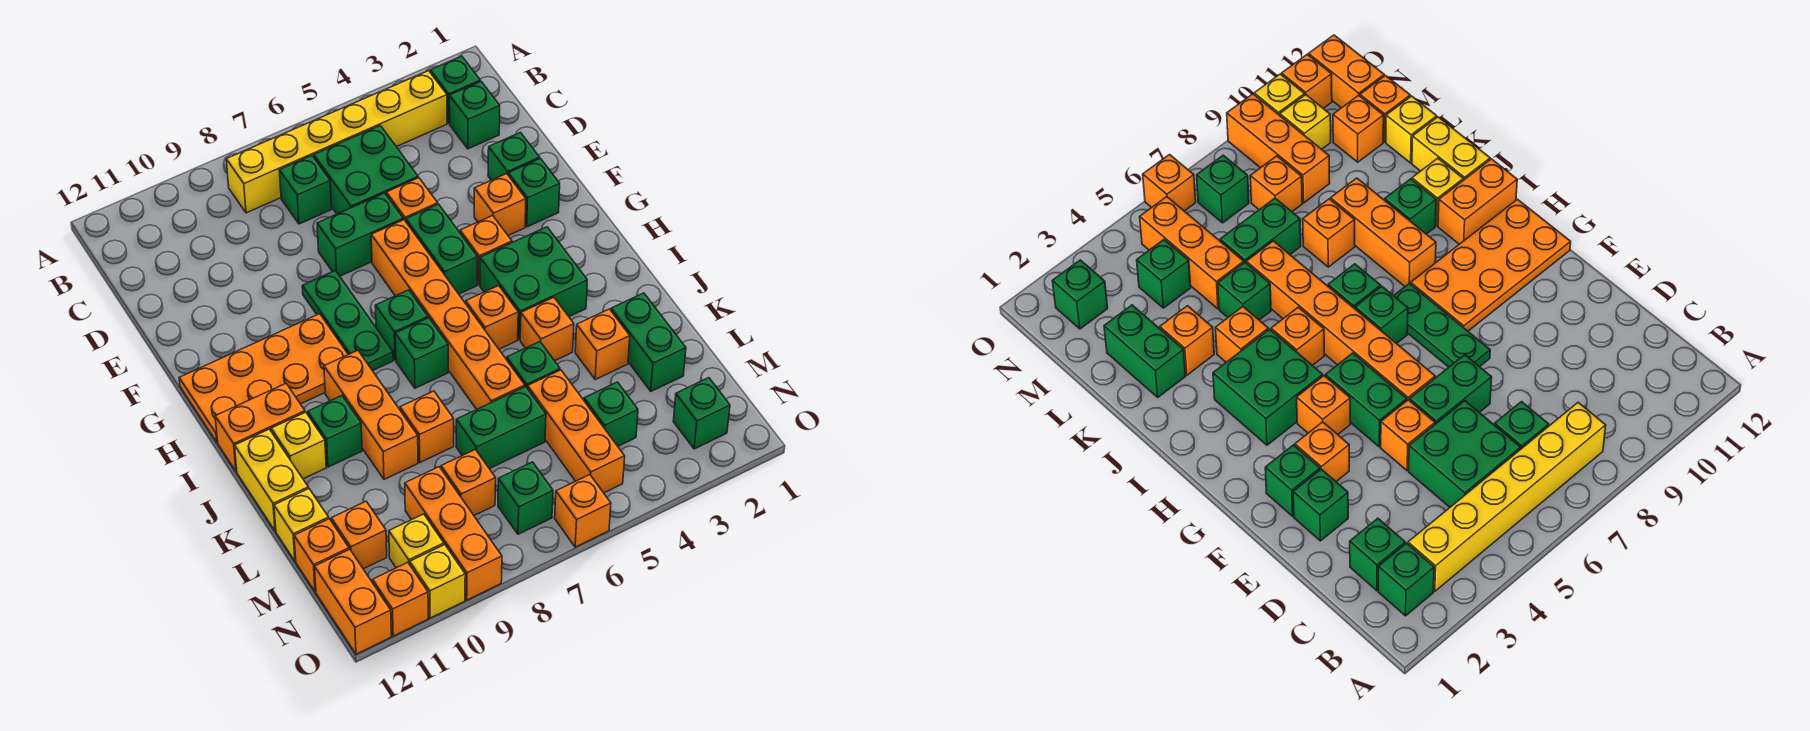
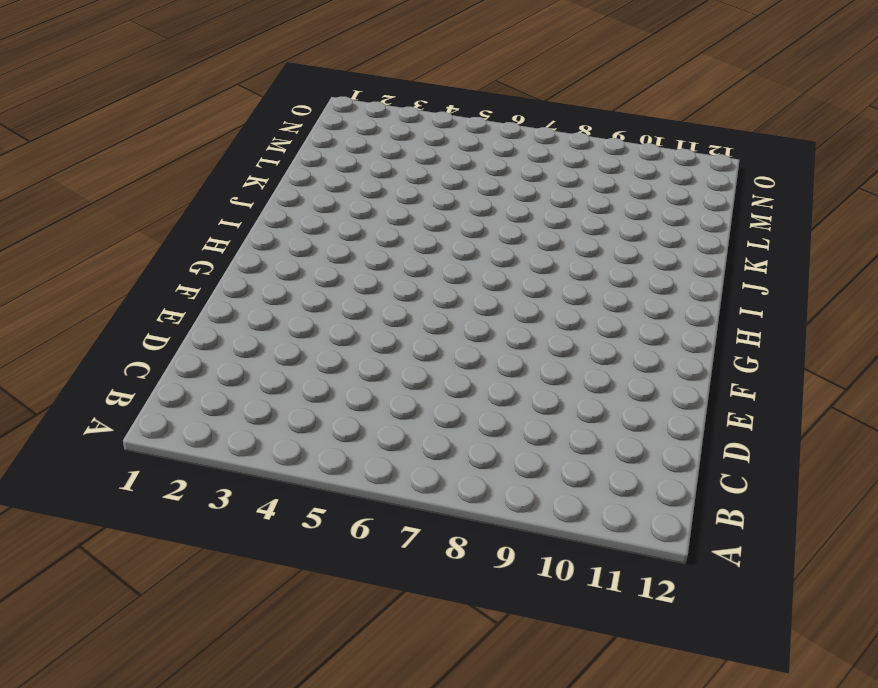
none -> green brick B2 level 1
none -> yellow brick B3:B8 level 1
none -> green brick C2 level 1
none -> green brick C5:D6 level 1

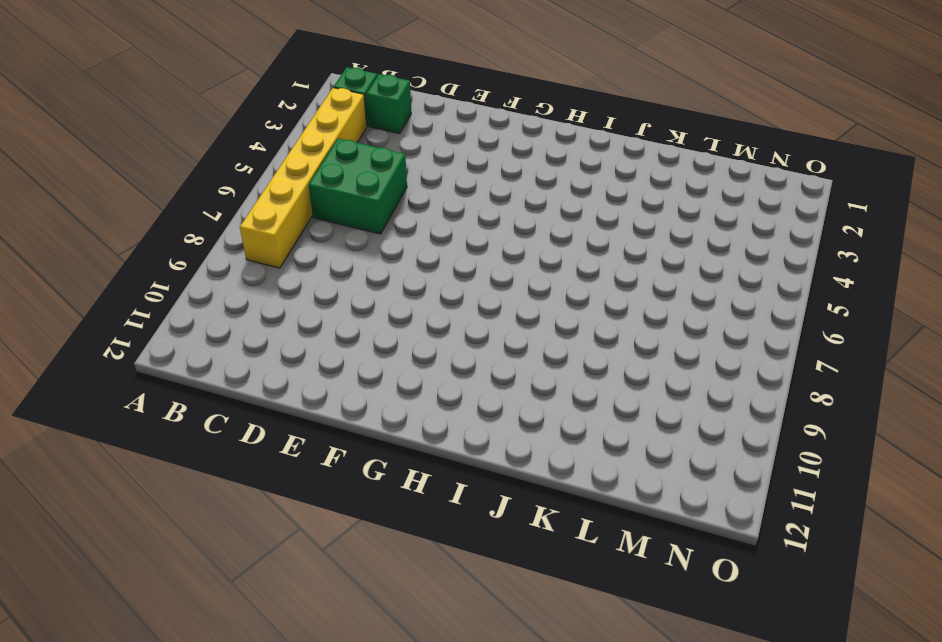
none -> green brick C7 level 1
none -> green brick E2 level 1
none -> orange brick E5 level 1
none -> green brick E6:E7 level 1

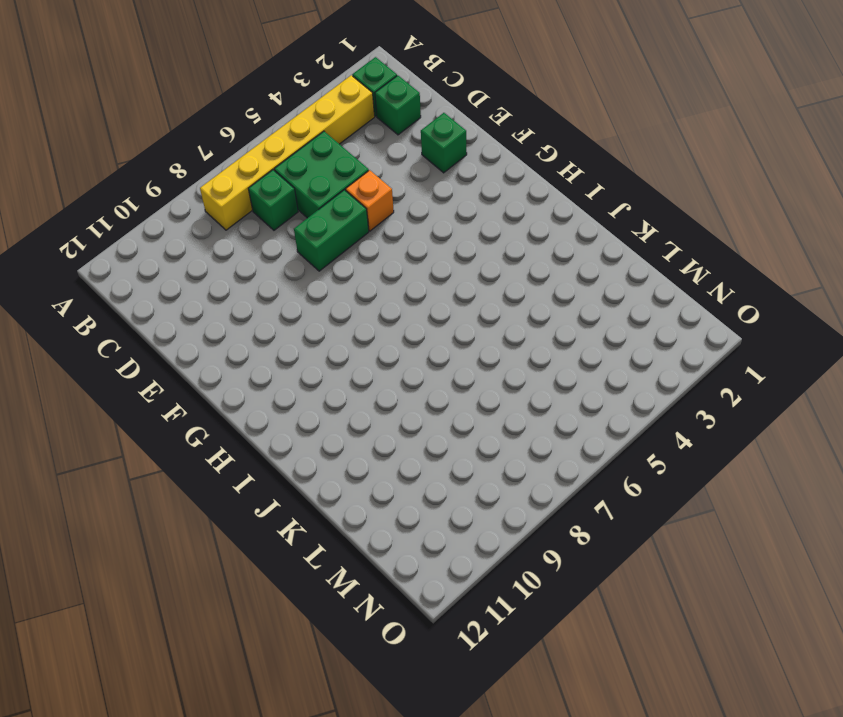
none -> green brick F2 level 1
none -> orange brick F3 level 1
none -> green brick F5:G5 level 1
none -> orange brick F6:K6 level 1

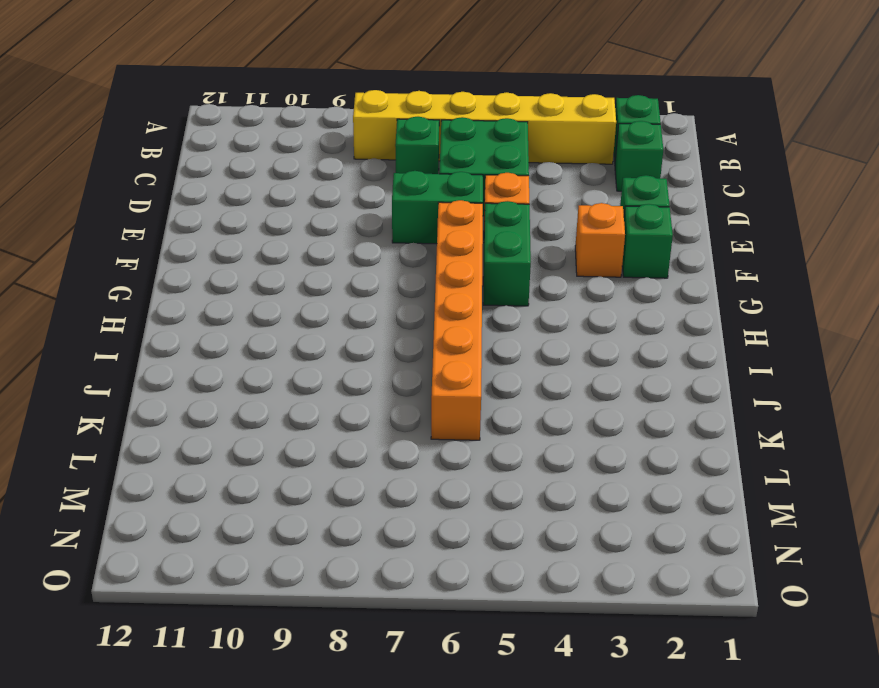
none -> green plate F8:H8 level 1
none -> orange brick G4 level 1
none -> orange plate G9:H12 level 1
none -> green brick H3:I4 level 1

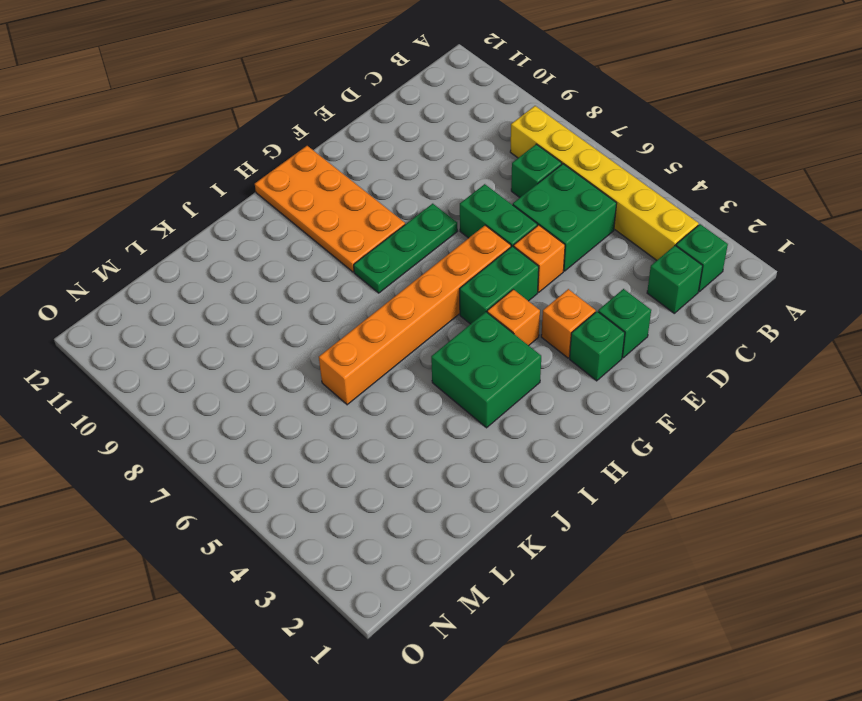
none -> green brick H7 level 1
none -> orange brick I5 level 1
none -> green brick I7 level 1
none -> orange brick I9:K9 level 1

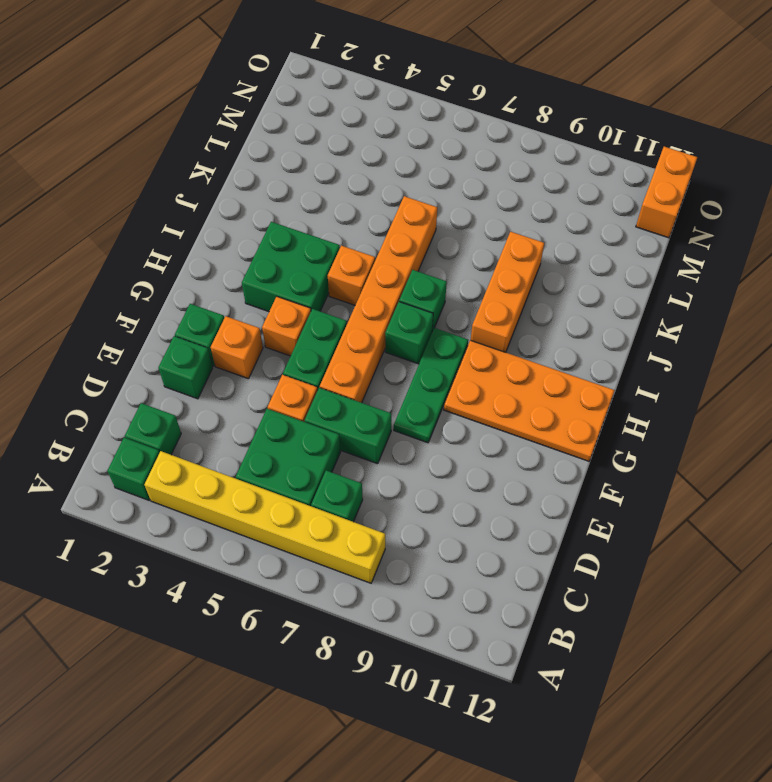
none -> orange brick I11:I12 level 1
none -> orange brick J4 level 1
none -> green brick J10 level 1
none -> yellow brick J11 level 1

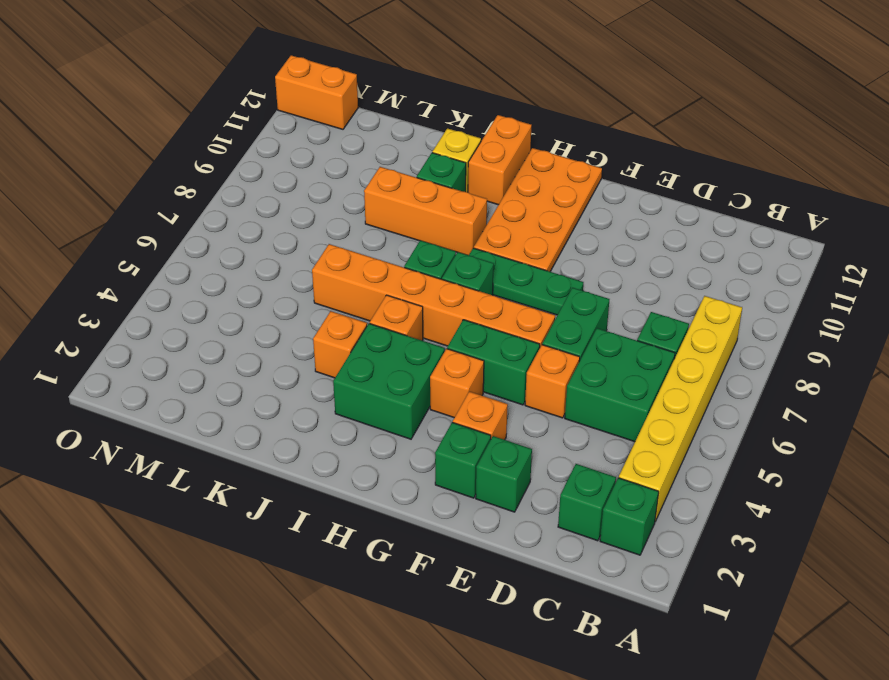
none -> yellow brick J12:K12 level 1
none -> green brick K2:L2 level 1
none -> orange brick K3 level 1
none -> green brick K5 level 1

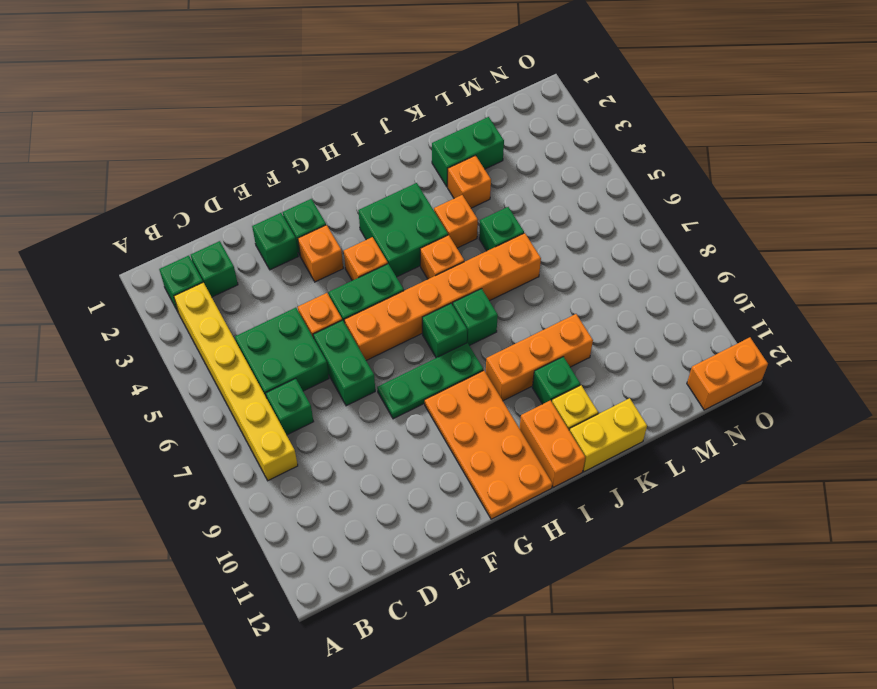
none -> orange brick K8 level 1
none -> orange brick L5:N5 level 1
none -> green brick L6:L7 level 1
none -> yellow brick L12 level 1

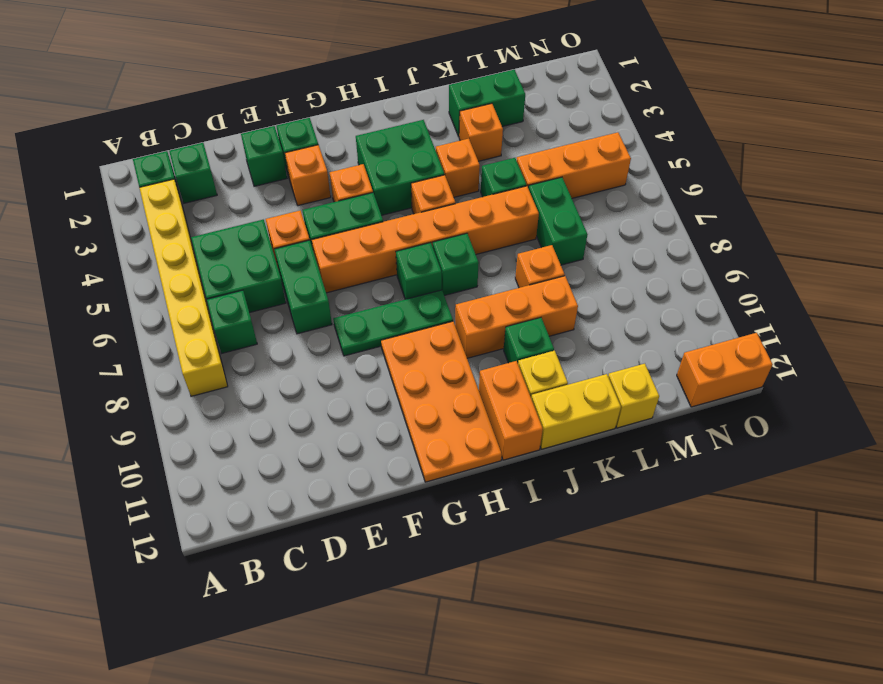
none -> green brick M4 level 1
none -> orange brick M8 level 1
none -> orange brick M9:O9 level 1
none -> orange brick M11 level 1

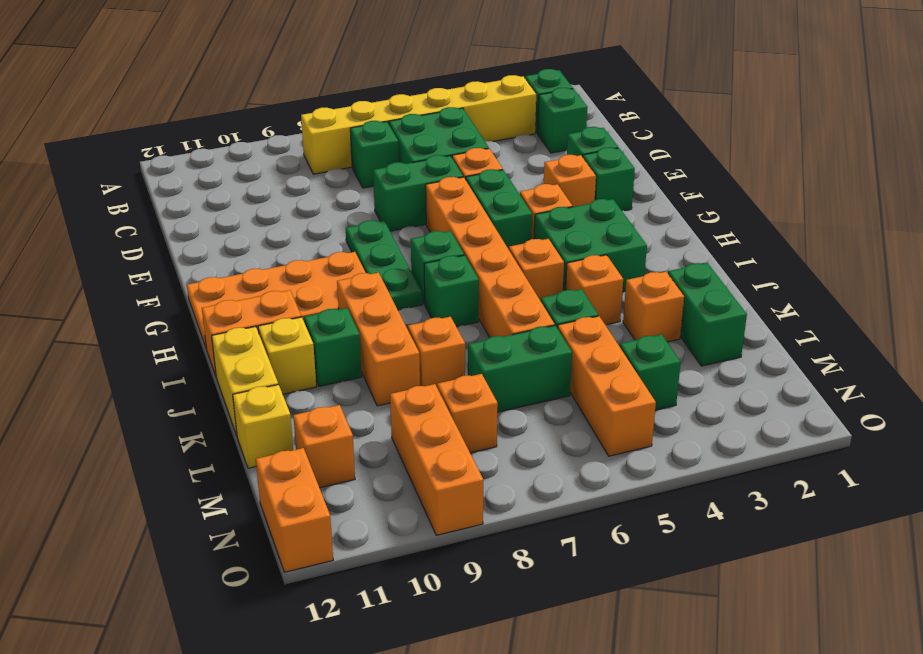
none -> orange brick M12 level 1
none -> green brick N2 level 1
none -> green brick N7 level 1
none -> yellow brick N10 level 1

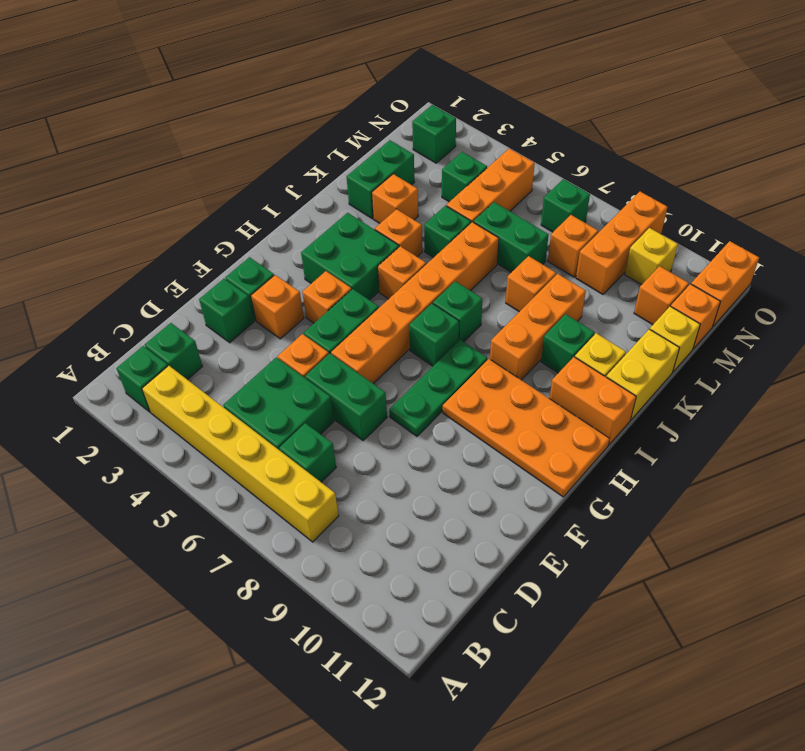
none -> orange brick O6 level 1
none -> yellow brick O10 level 1
none -> orange brick O11 level 1

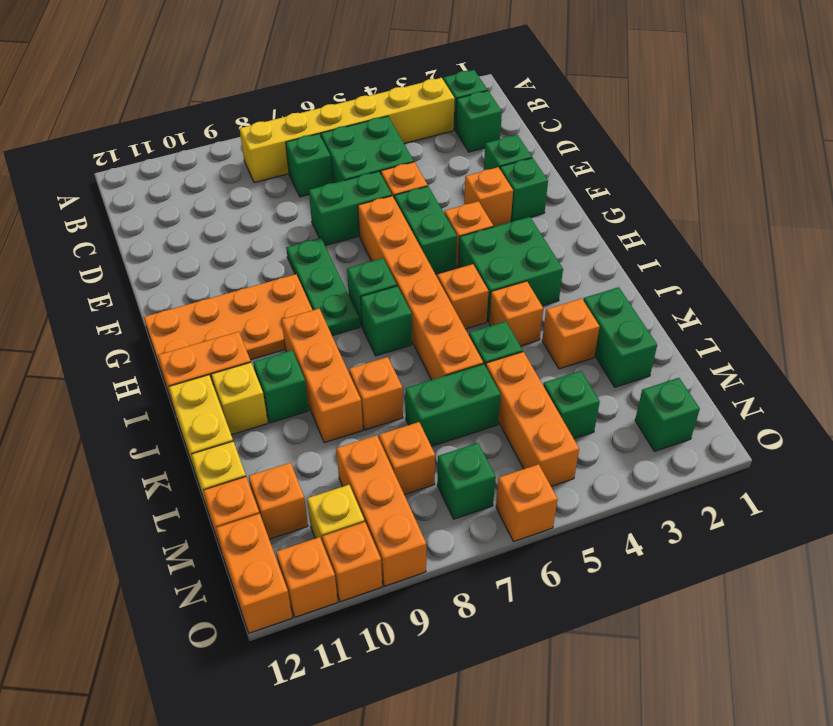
orange brick O10 level 1 -> yellow brick O10 level 1

